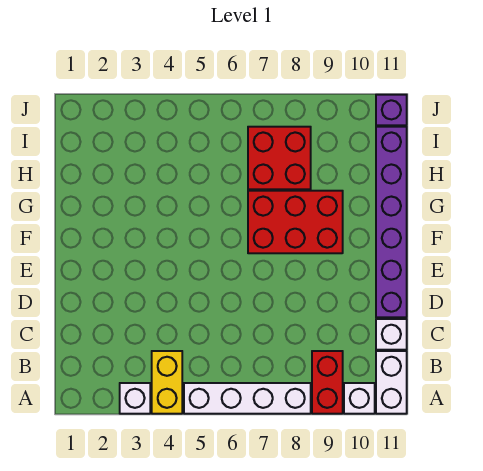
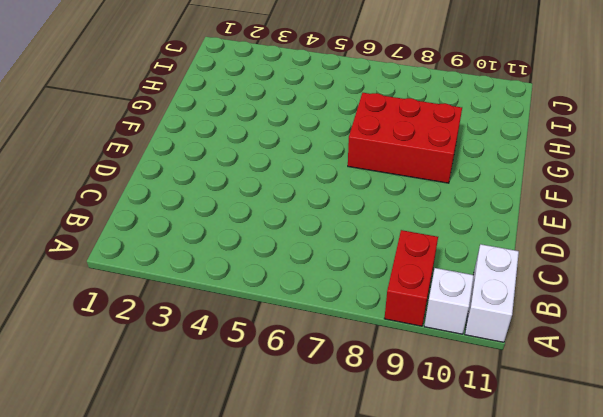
none -> white brick A3 level 1
none -> yellow brick A4:B4 level 1

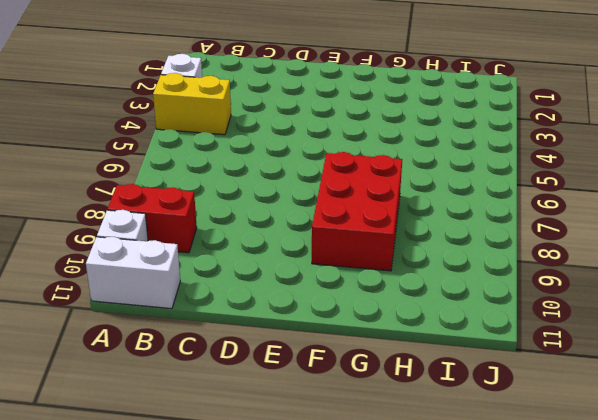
none -> white brick A5:A8 level 1
none -> white brick C11 level 1

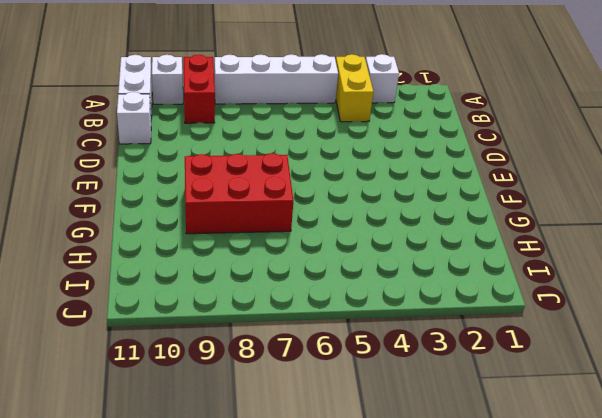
none -> purple brick D11:I11 level 1
none -> red brick H7:I8 level 1

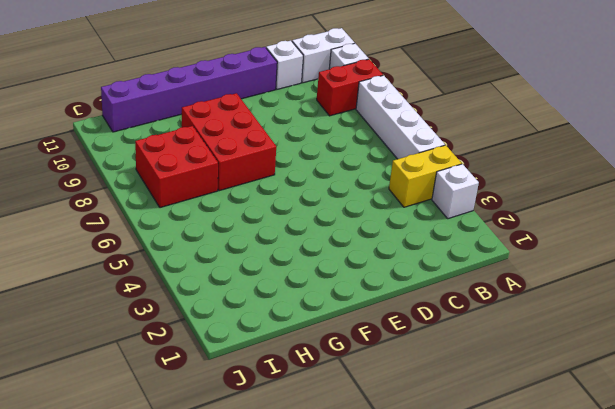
none -> purple brick J11 level 1

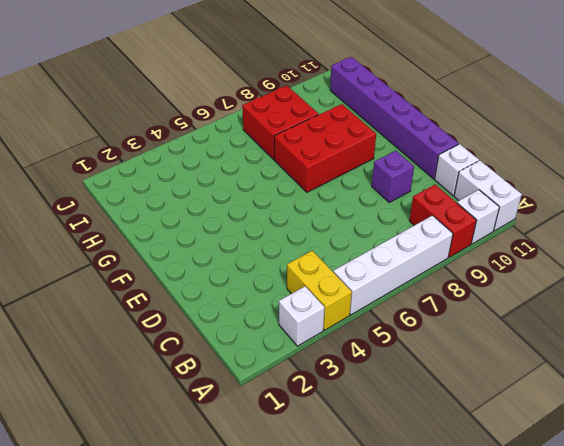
purple brick D9 level 1 -> purple brick J11 level 1

